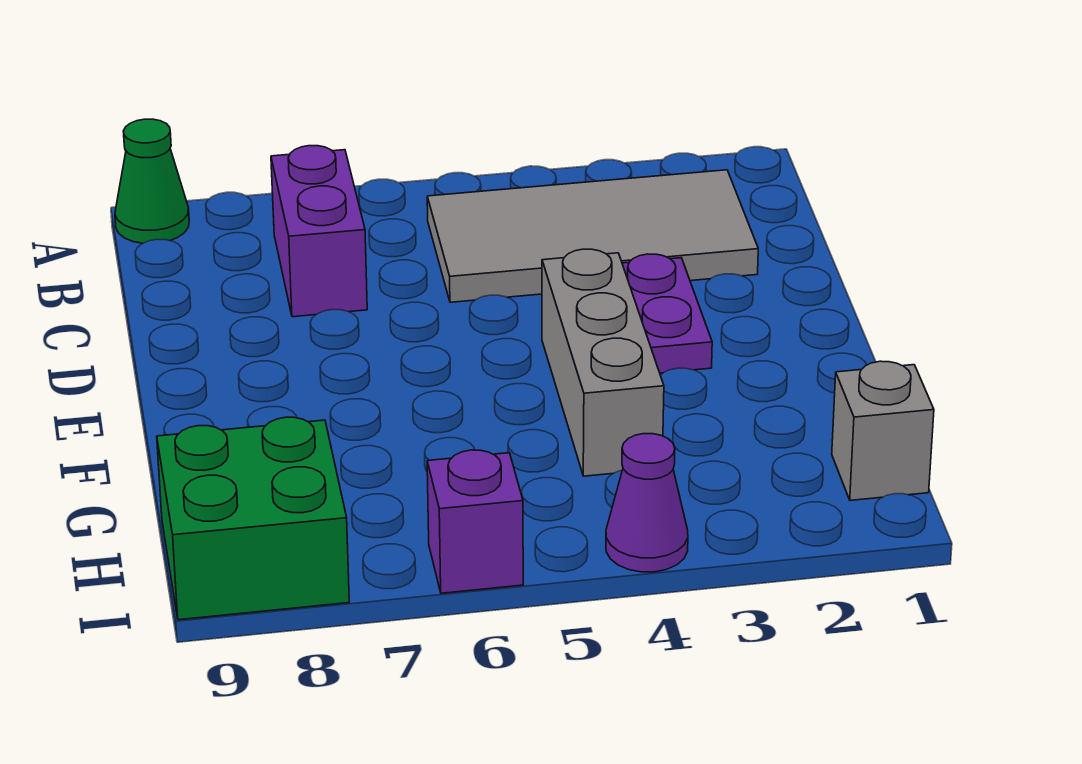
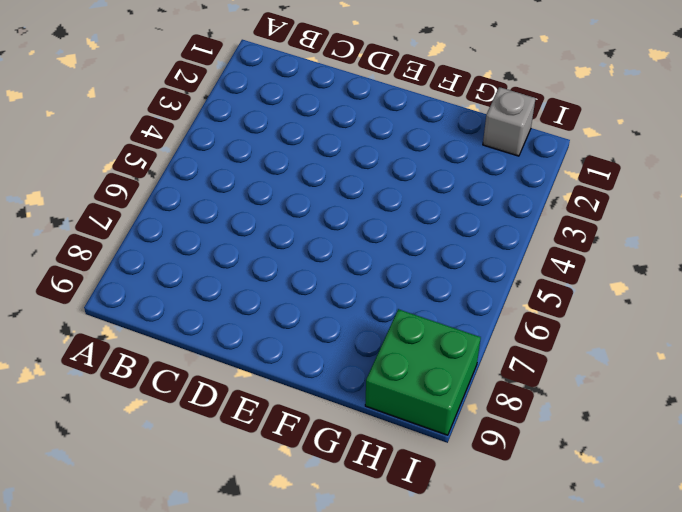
none -> green cone A9 level 1
none -> grey tile B2:C5 level 1

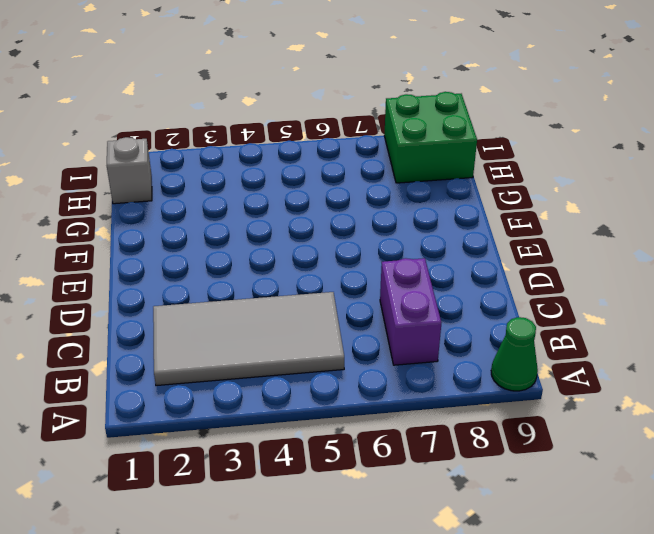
none -> purple plate D3:E3 level 1
none -> grey brick E4:G4 level 1

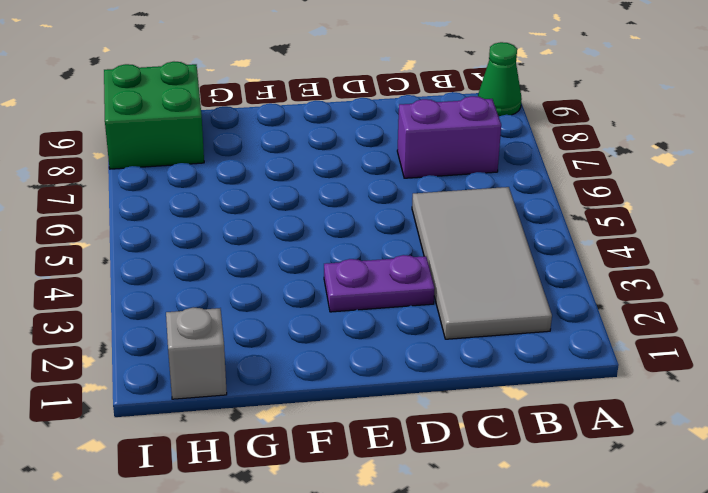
none -> grey brick E4:G4 level 1
none -> purple cone I4 level 1

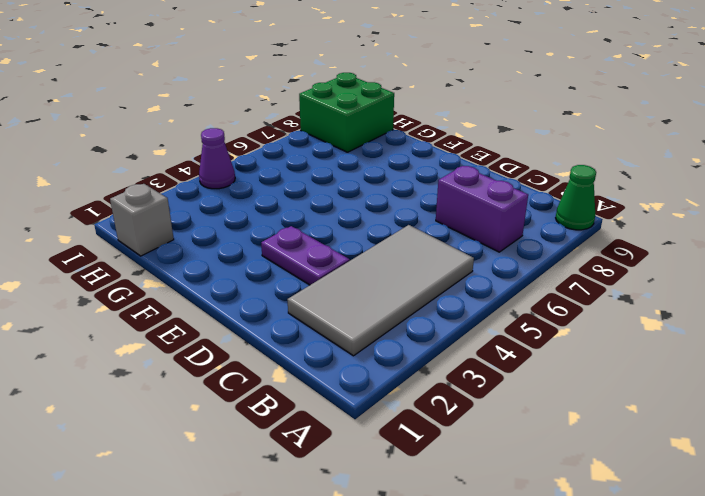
none -> grey brick E4:G4 level 1
none -> purple brick I6 level 1

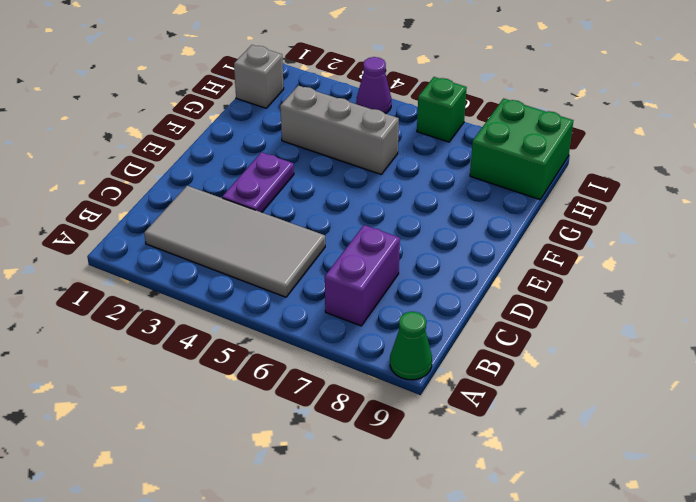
grey brick G3:G5 level 1 -> grey brick E4:G4 level 1
green brick I6 level 1 -> purple brick I6 level 1

